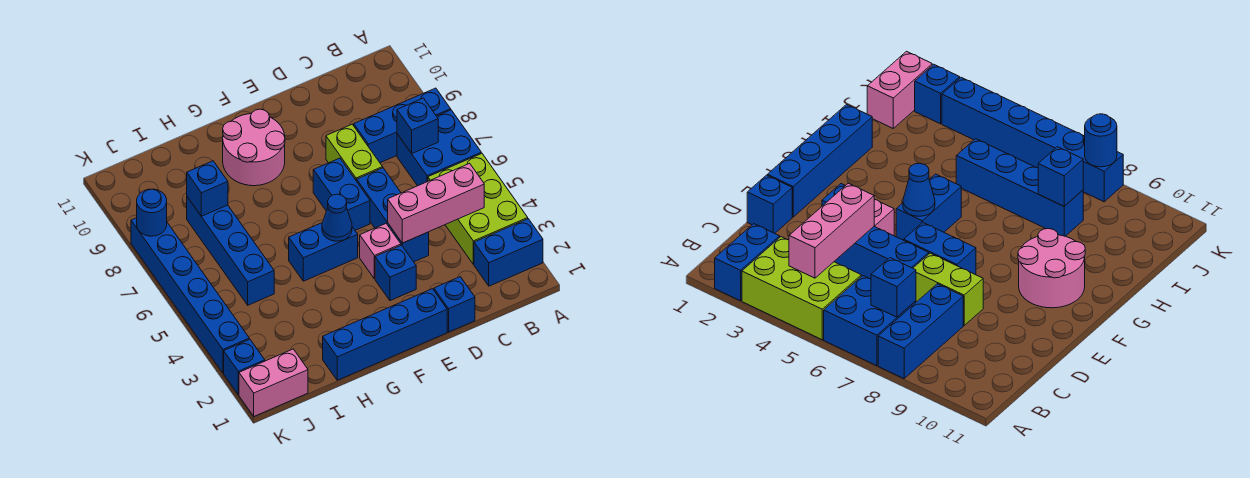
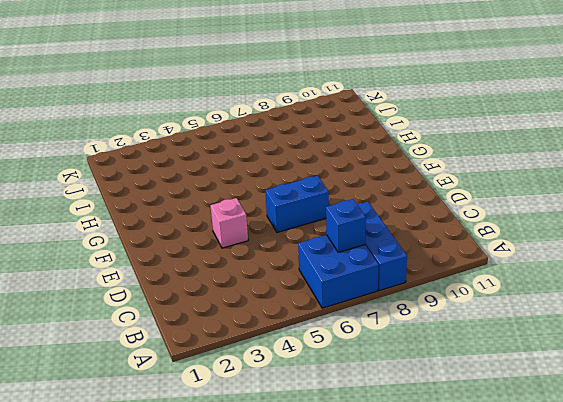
none -> blue brick A2:B2 level 1
none -> lime brick A3:B5 level 1
none -> blue brick D1 level 1

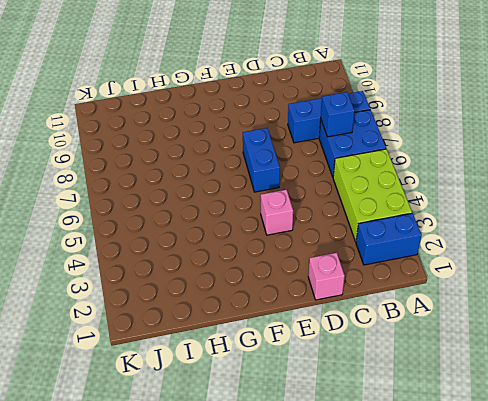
pink brick D1 level 1 -> blue brick D1 level 1
none -> blue brick D4:D6 level 1
none -> lime brick D7:D8 level 1
none -> blue brick E1:H1 level 1

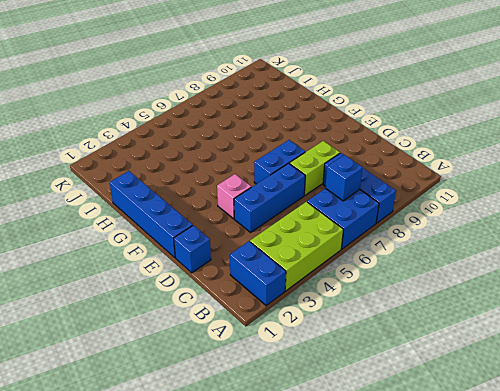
none -> blue brick E3 level 1
none -> blue brick F5:G5 level 1
none -> pink round brick F9:G10 level 1

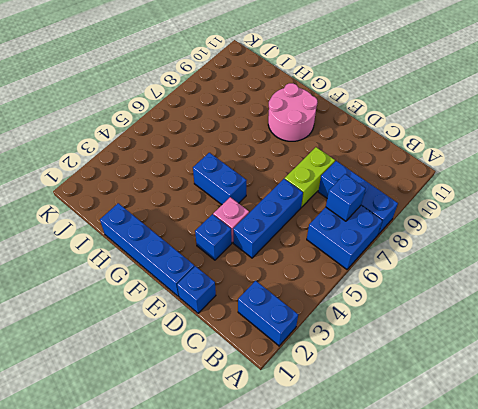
none -> lime brick A3:B5 level 1
none -> blue brick E6:E7 level 1
none -> blue brick I5:I8 level 1

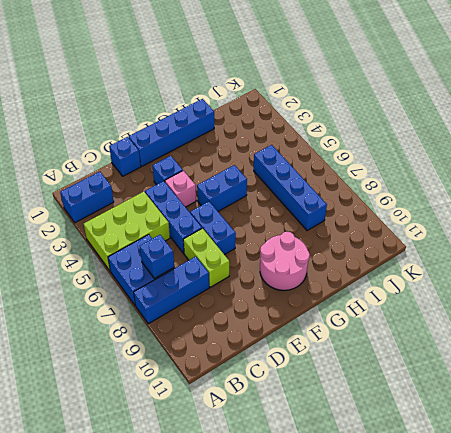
lime brick A4:C5 level 1 -> lime brick A3:B5 level 1
none -> pink brick J1:K1 level 1
none -> blue brick K2 level 1
none -> blue brick K3:K8 level 1

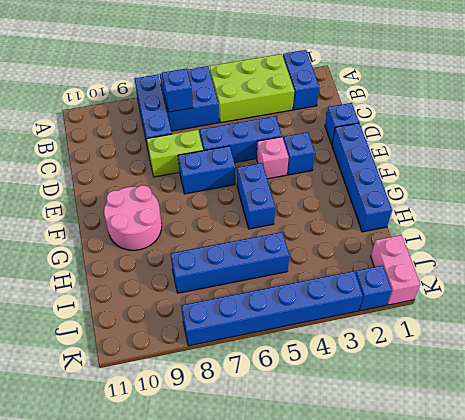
none -> pink brick B4:D4 level 2
none -> blue cone F5 level 2
none -> blue brick I8 level 2

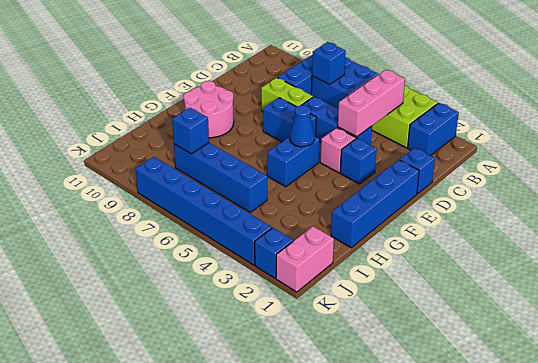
none -> blue round brick K8 level 2

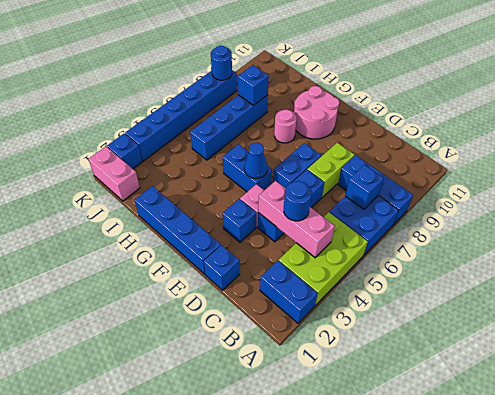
blue round brick C4 level 3 -> none
pink round brick G8 level 1 -> none

